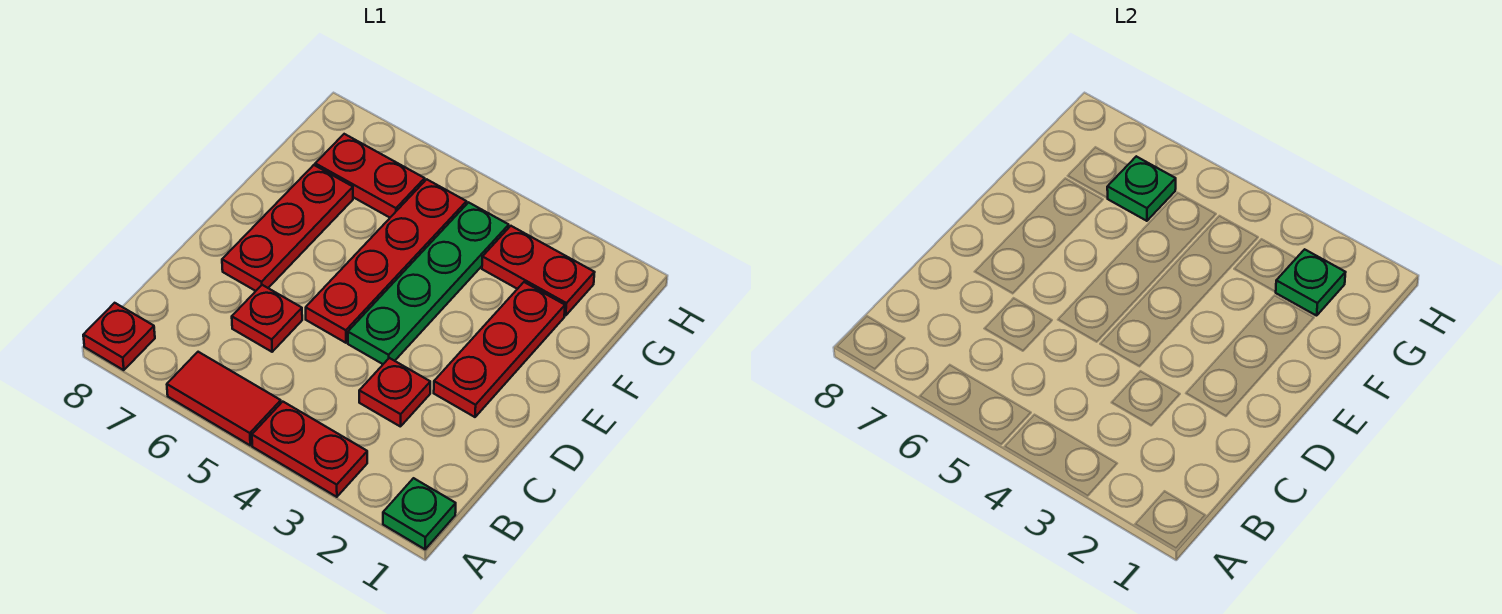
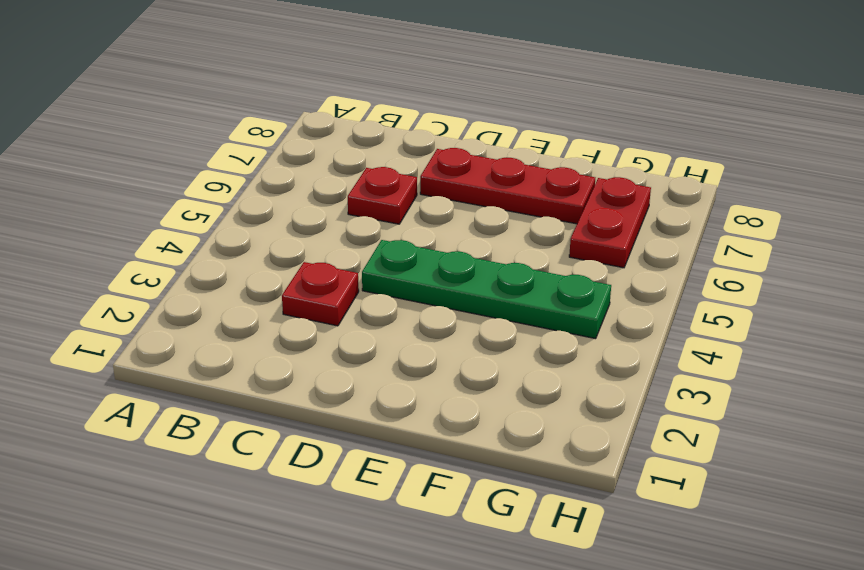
none -> green plate A1 level 1
none -> red plate A3:A4 level 1
none -> red tile A5:A6 level 1

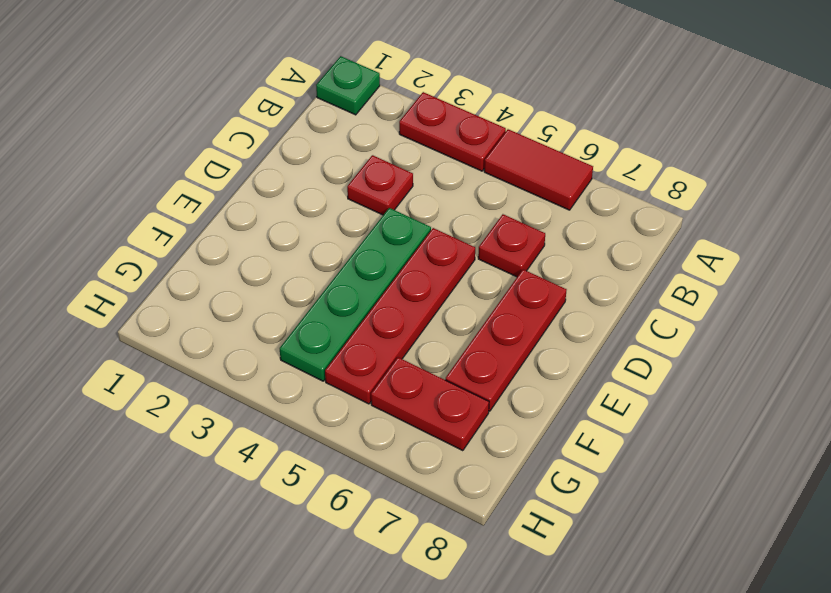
none -> red plate A8 level 1
none -> red plate D2:F2 level 1
none -> red plate G2:G3 level 1

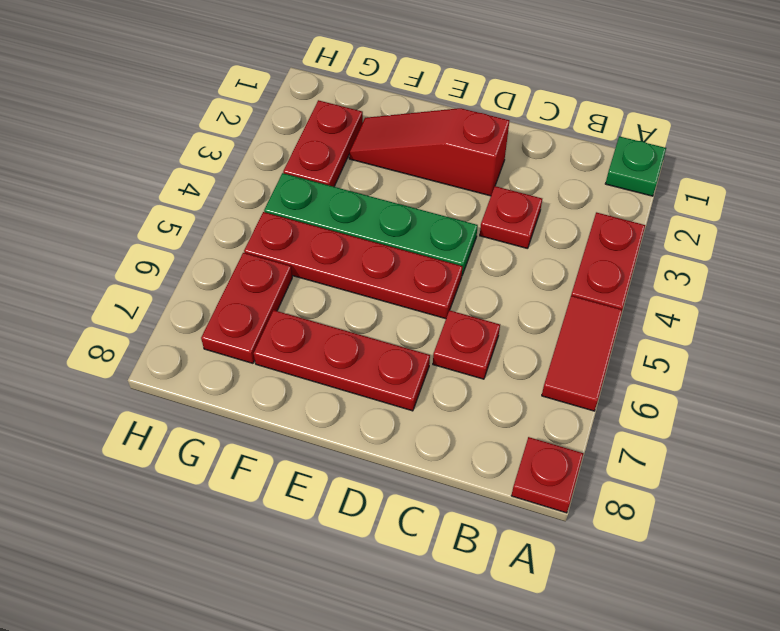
red slope D2:F2 level 1 top D -> red plate D2:F2 level 1
none -> green plate G2 level 2
none -> green plate G6 level 2

